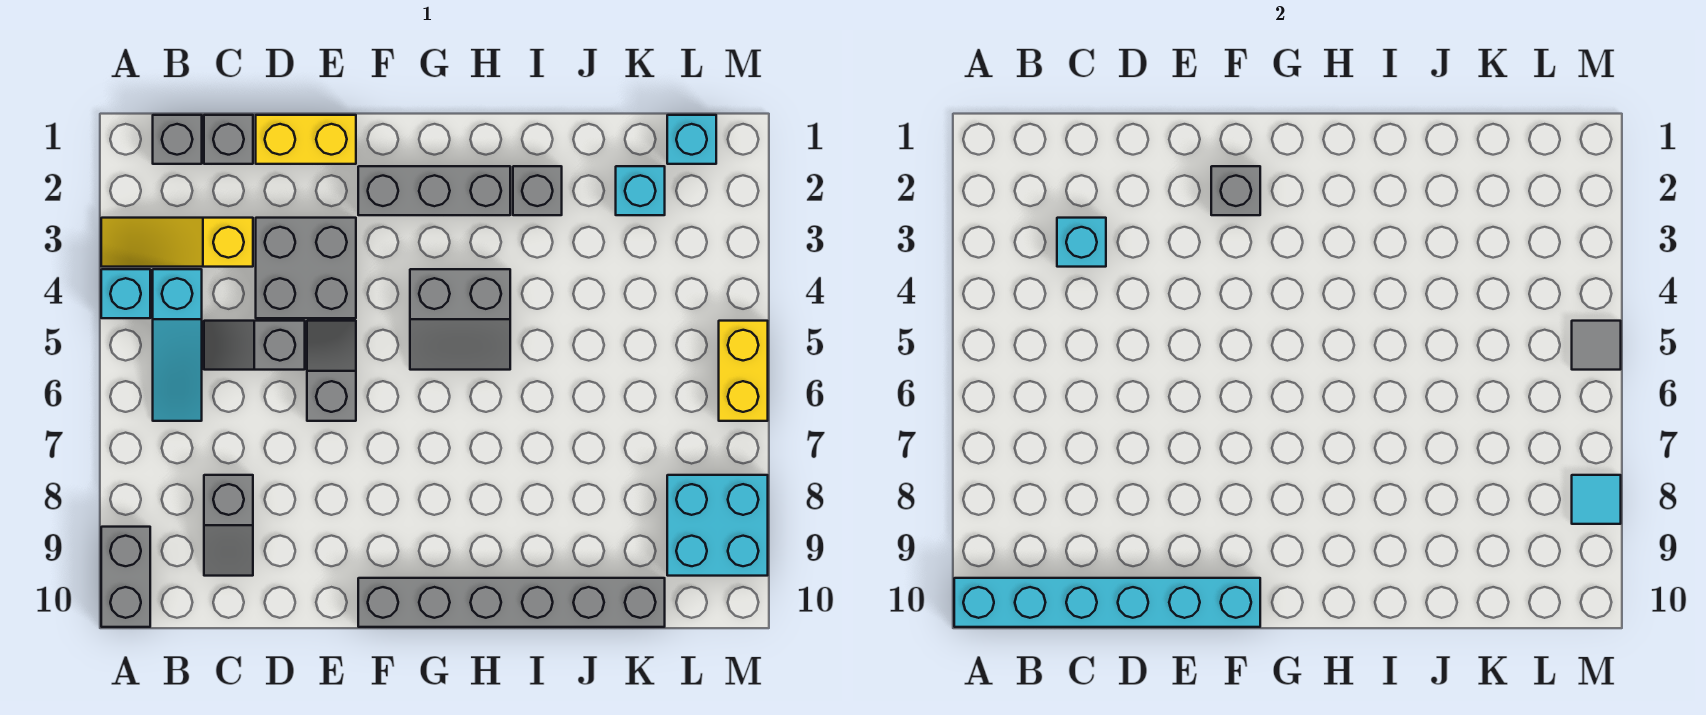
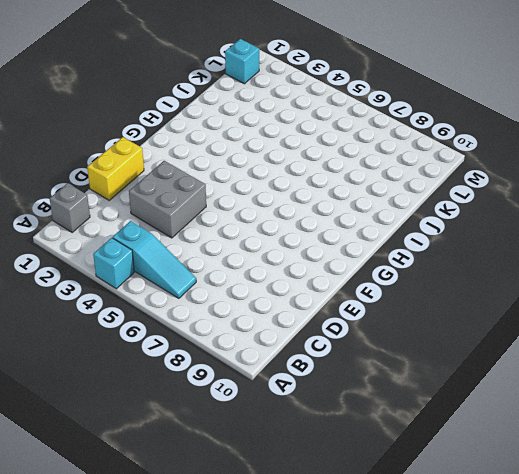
none -> yellow slope A3:C3 level 1 top C
none -> grey brick A9:A10 level 1
none -> grey brick C1 level 1

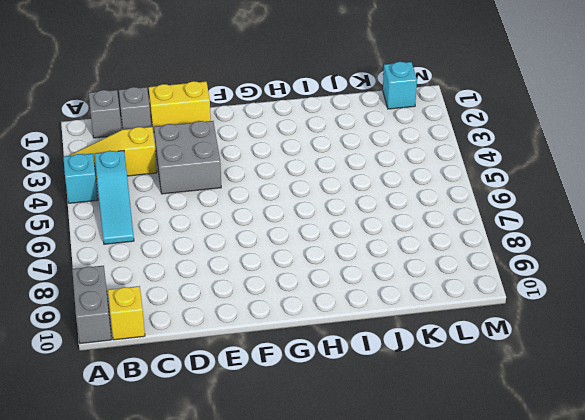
yellow brick B10 level 1 -> none
none -> grey slope C5:D5 level 1 top D
none -> grey slope C8:C9 level 1 top 8
none -> grey slope E5:E6 level 1 top 6

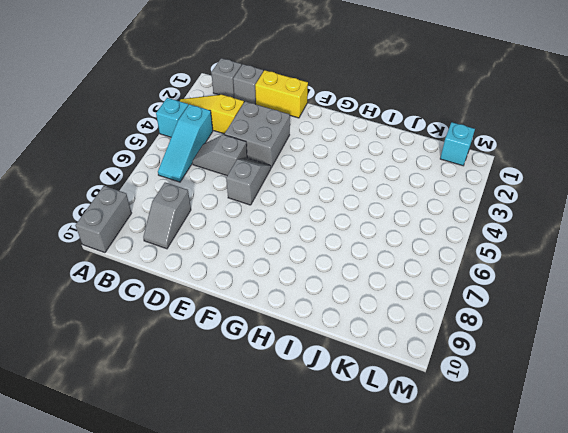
none -> grey brick F2:H2 level 1
none -> grey brick F10:K10 level 1
none -> grey slope G4:H5 level 1 top 4

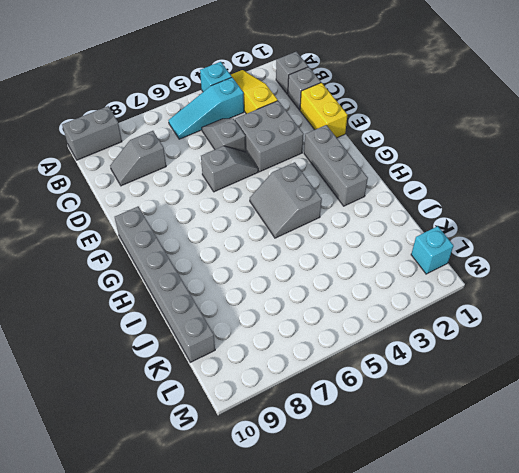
none -> grey brick I2 level 1
none -> cyan brick K2 level 1
none -> cyan brick L8:M9 level 1

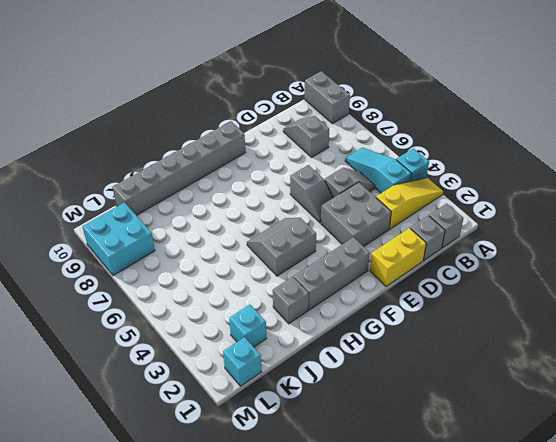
none -> yellow brick M5:M6 level 1
none -> cyan brick A10:F10 level 2
none -> cyan brick C3 level 2

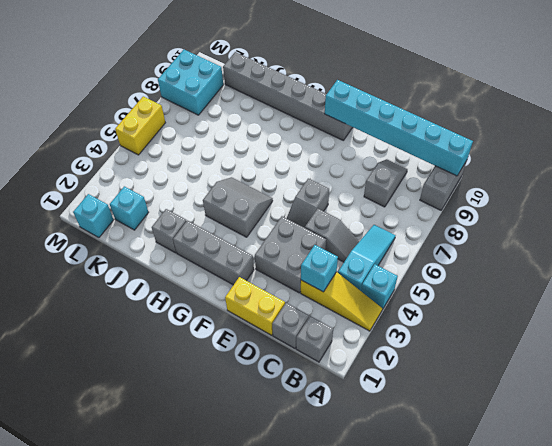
none -> grey brick F2 level 2
none -> grey tile M5 level 2
none -> cyan tile M8 level 2

